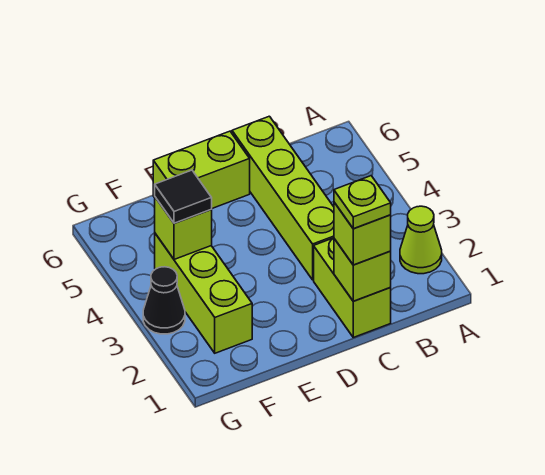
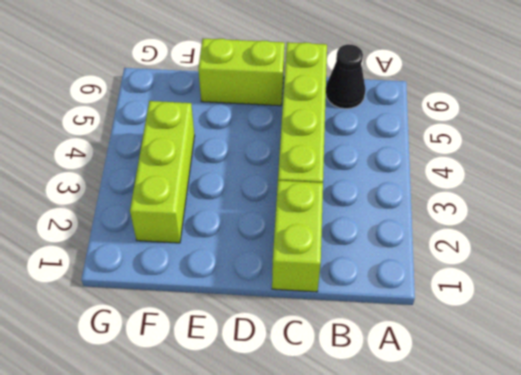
black cone B6 level 1 -> black cone G3 level 1
none -> lime cone A2 level 1
none -> lime brick C1 level 2

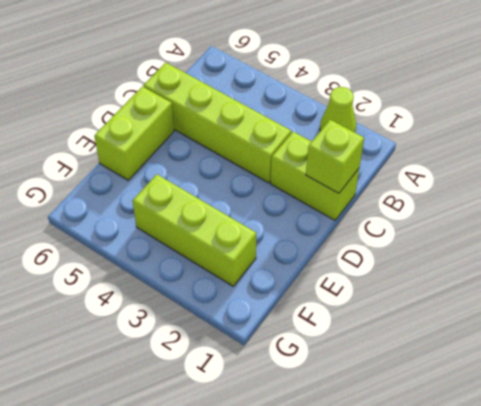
none -> black cone G3 level 1
none -> lime brick F4 level 2

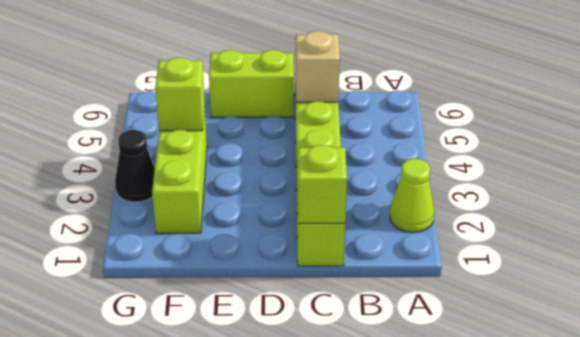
tan brick C5 level 2 -> none
none -> lime brick C1 level 3
none -> black tile F4 level 3

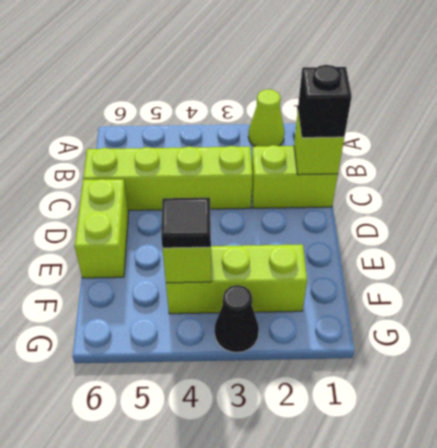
black brick C1 level 3 -> lime brick C1 level 3
none -> lime plate C1 level 4

